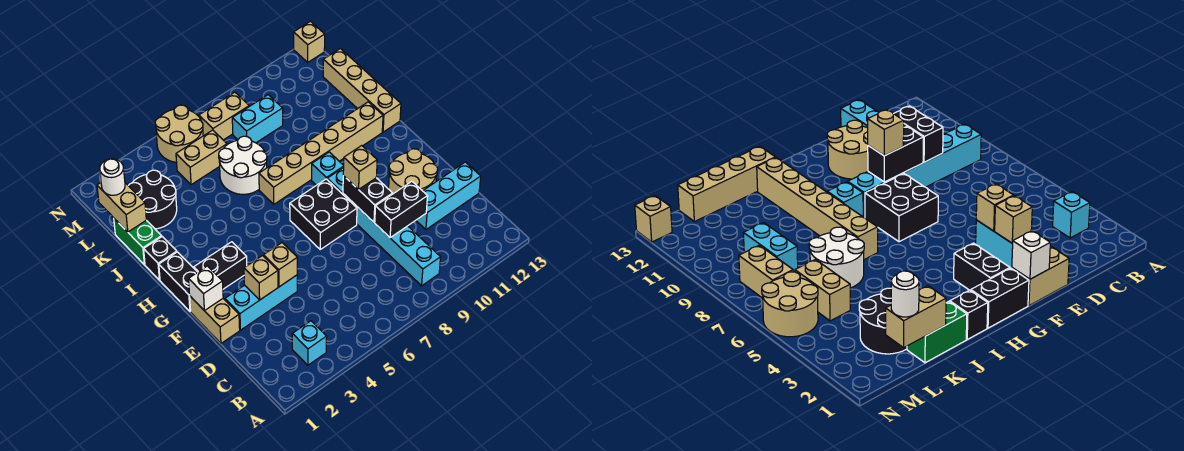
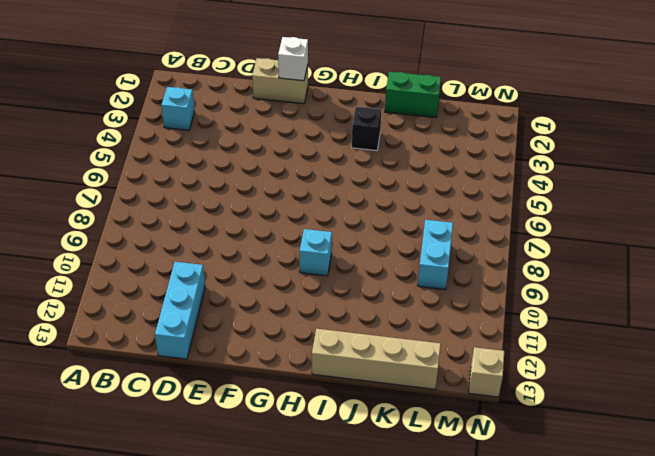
black brick I3 level 1 -> black brick I1 level 1
none -> cyan brick B9:G9 level 1
none -> cyan brick E2:E4 level 1
none -> tan round brick E11:F12 level 1

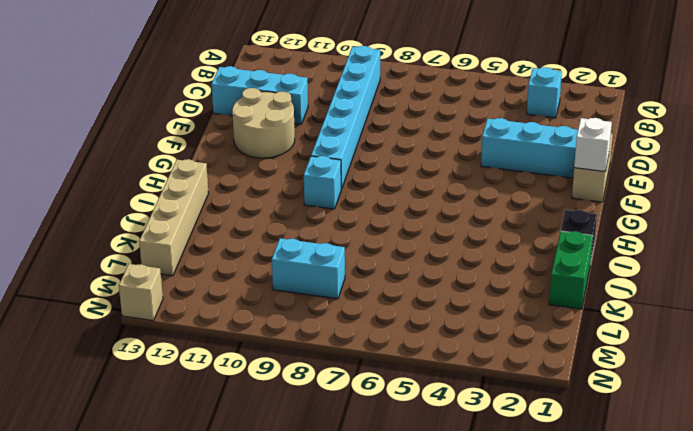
none -> black brick F7:G8 level 1
none -> black brick G1:H1 level 1
none -> black brick G2:G3 level 1

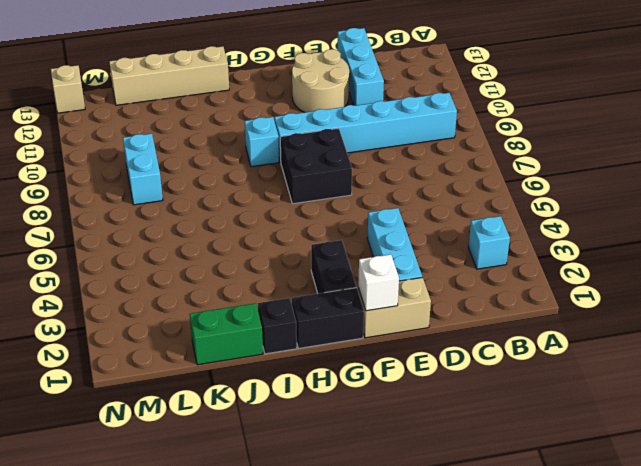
none -> tan brick I7:I12 level 1
none -> white round brick J6:K7 level 1
none -> black round brick K2:L3 level 1

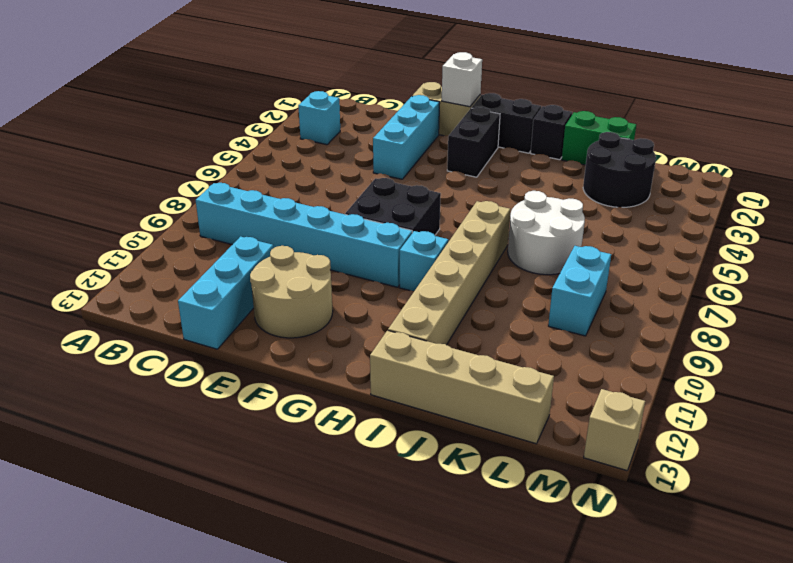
none -> tan brick L5:L6 level 1
none -> tan round brick M5:N6 level 1
none -> tan brick M7:M8 level 1

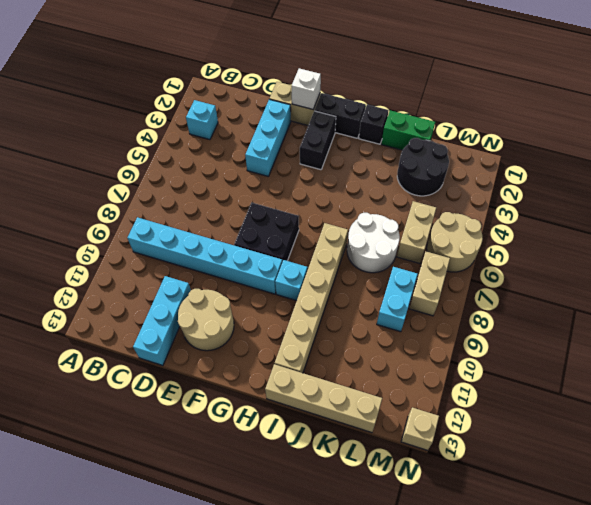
none -> black brick D9:D10 level 2
none -> tan brick E3 level 2
none -> tan brick E4 level 2

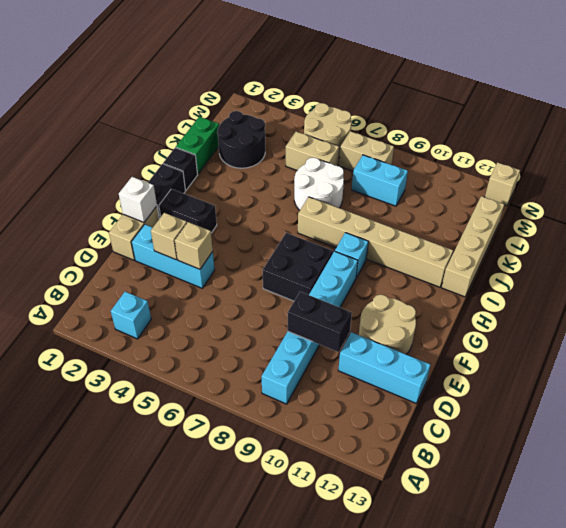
none -> black brick E9:F9 level 2
none -> tan brick K1:L1 level 2
none -> tan brick F9 level 3

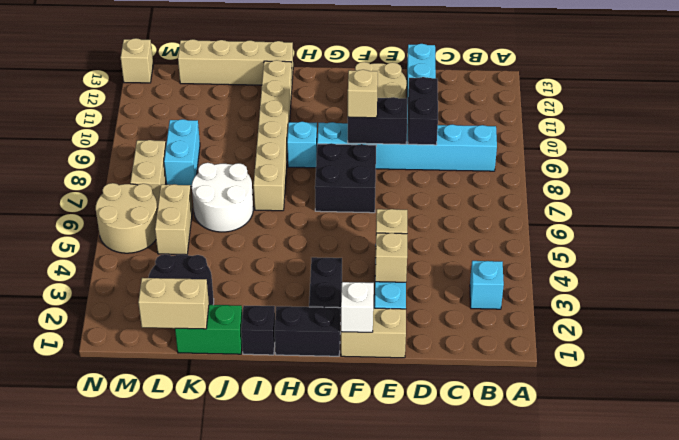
none -> white round brick L1 level 3

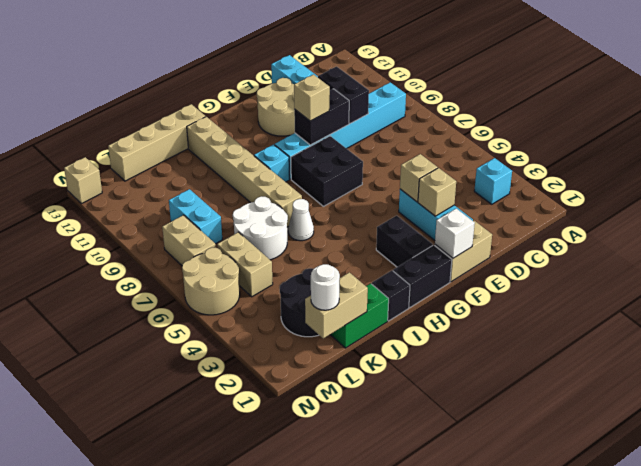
white cone I6 level 1 -> none

